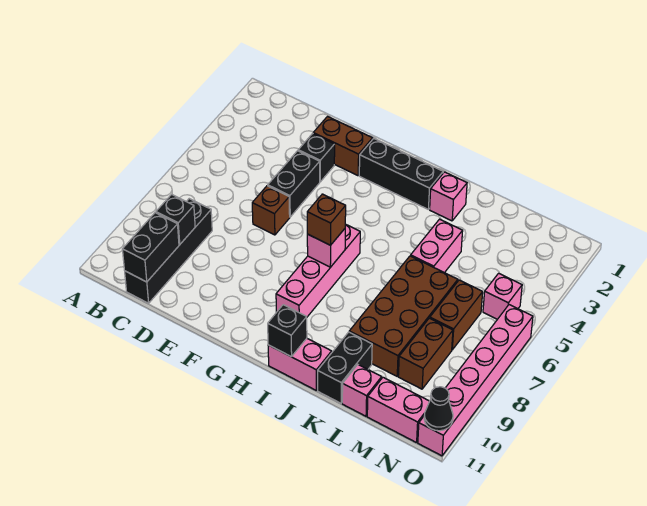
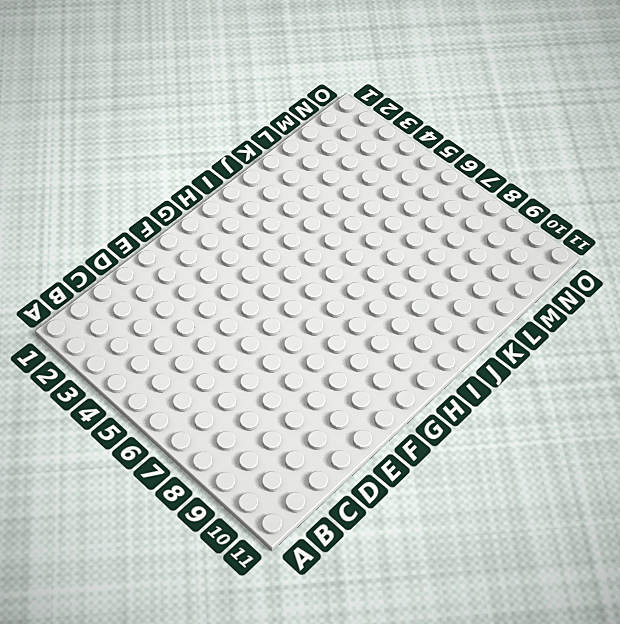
none -> black brick C8:C11 level 1
none -> brown brick E2:F2 level 1
none -> black brick E3 level 1

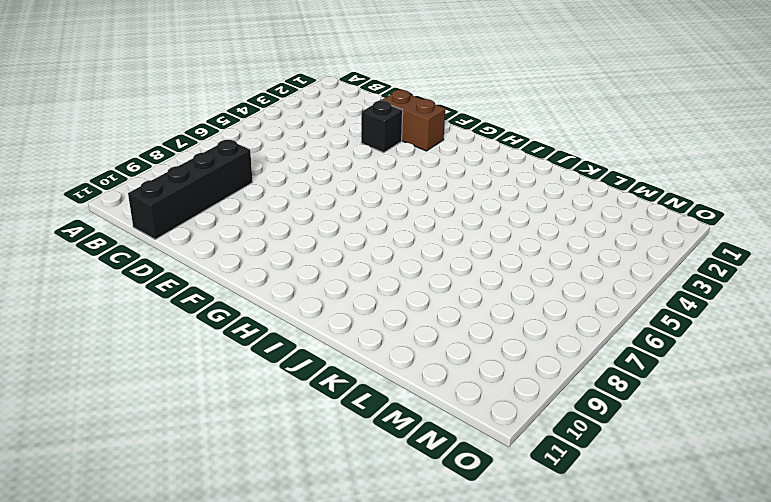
none -> black brick E4:E5 level 1
none -> brown brick E6 level 1
none -> black brick G2:I2 level 1

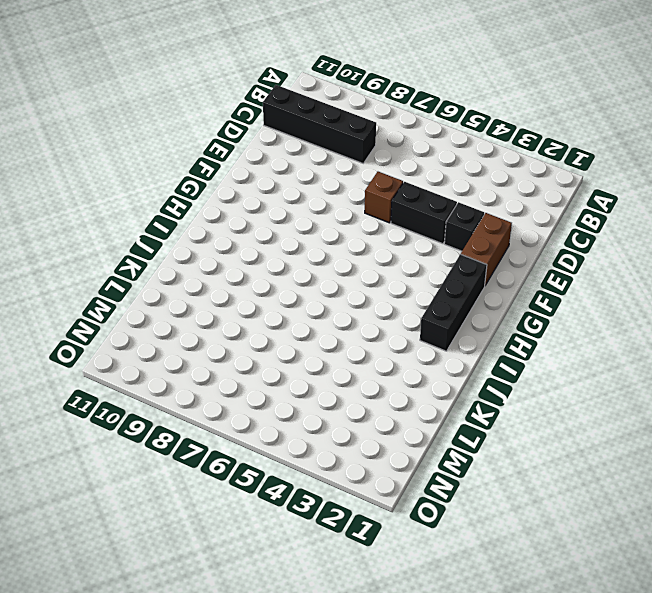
none -> pink brick H6:H9 level 1
none -> pink brick I11:J11 level 1
none -> pink brick J2 level 1

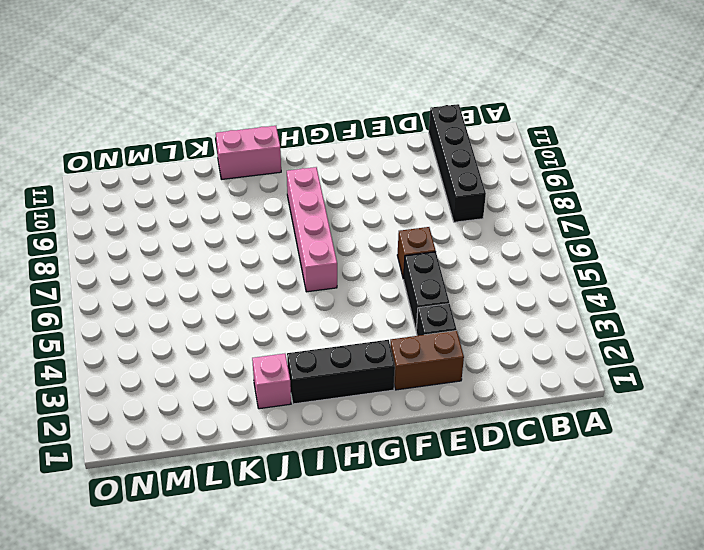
none -> pink brick K4:K5 level 1
none -> brown brick K6:L9 level 1
none -> black brick K10:K11 level 1

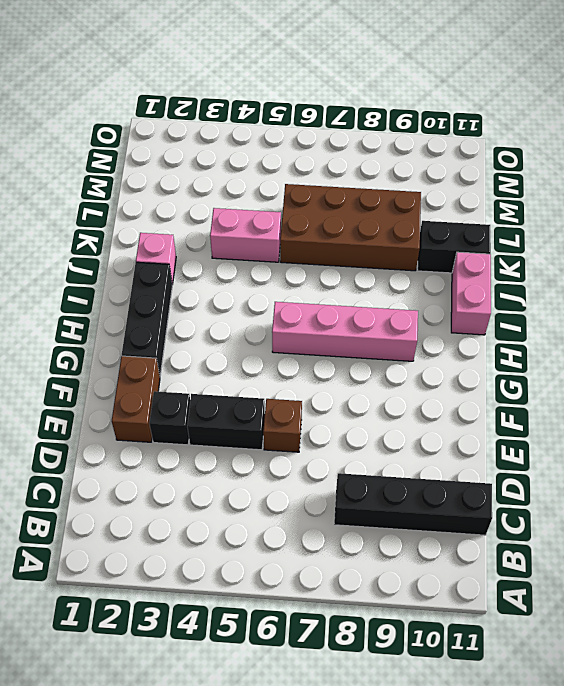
none -> pink brick L11 level 1
none -> brown brick M6:M7 level 1
none -> brown brick M8:M9 level 1

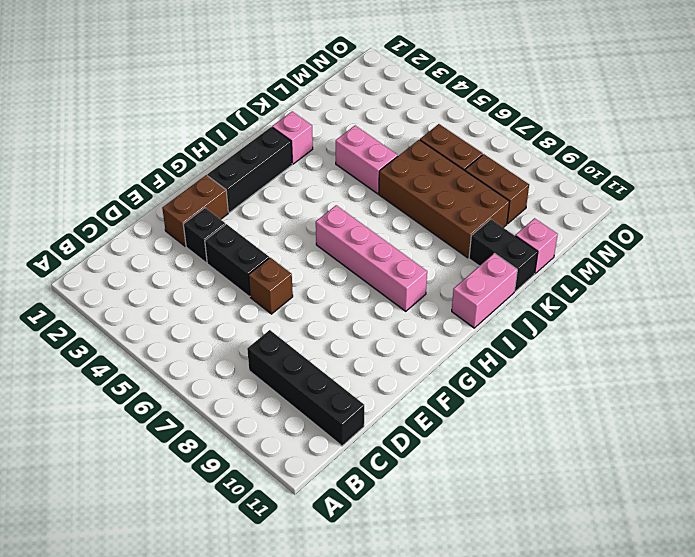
none -> pink brick M11:N11 level 1
none -> pink brick N5 level 1
none -> pink brick O6:O11 level 1

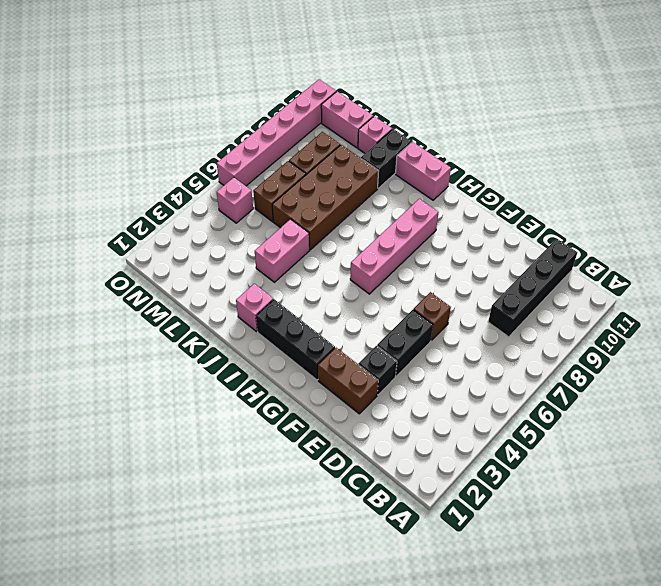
none -> black brick C9 level 2
none -> black brick C10:C11 level 2
none -> pink brick H7 level 2

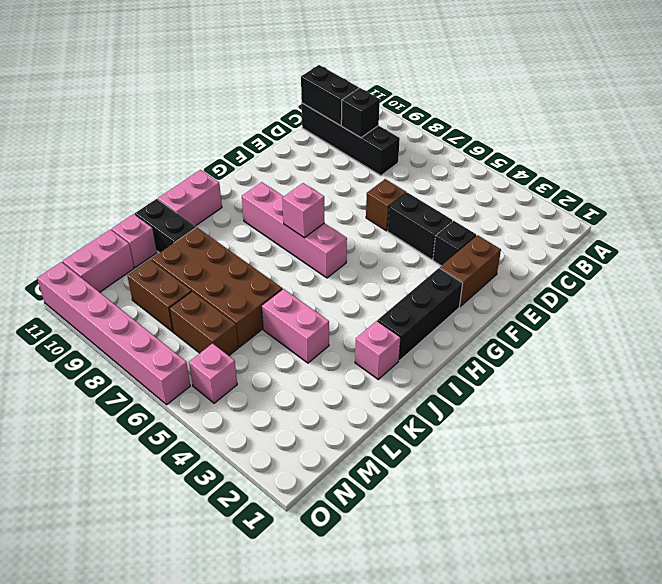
none -> black brick I11 level 2
none -> black cone O11 level 2
none -> brown brick H7 level 3

